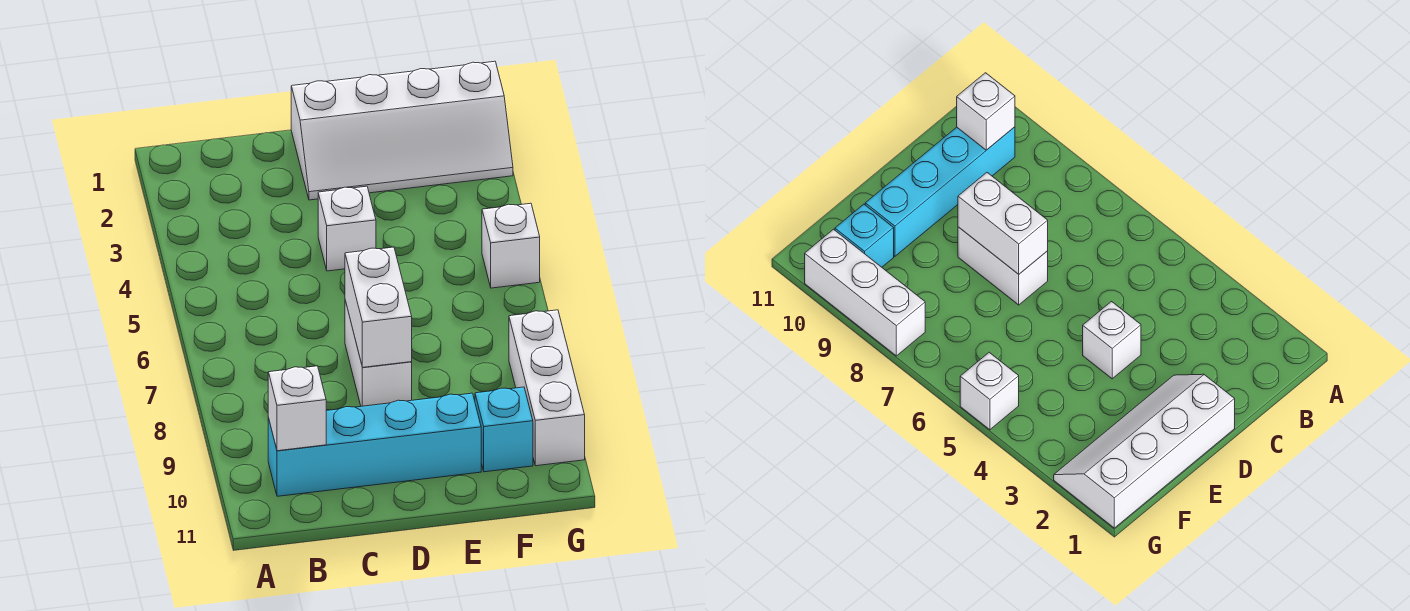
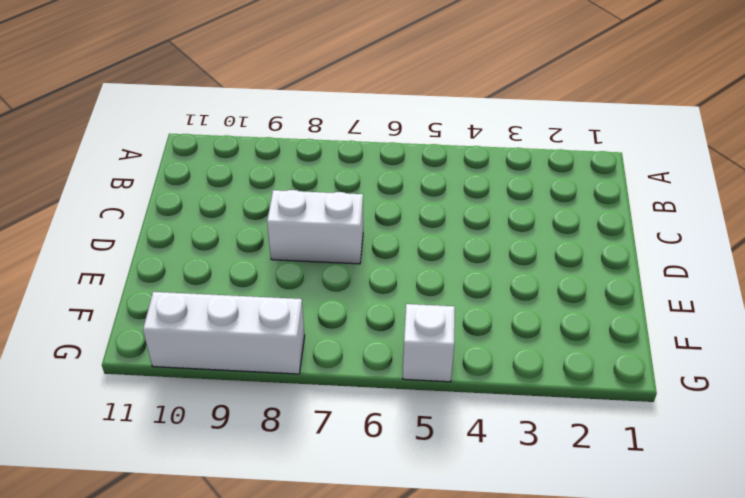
none -> cyan brick B10:E10 level 1
none -> white slope D1:G2 level 1 top 1

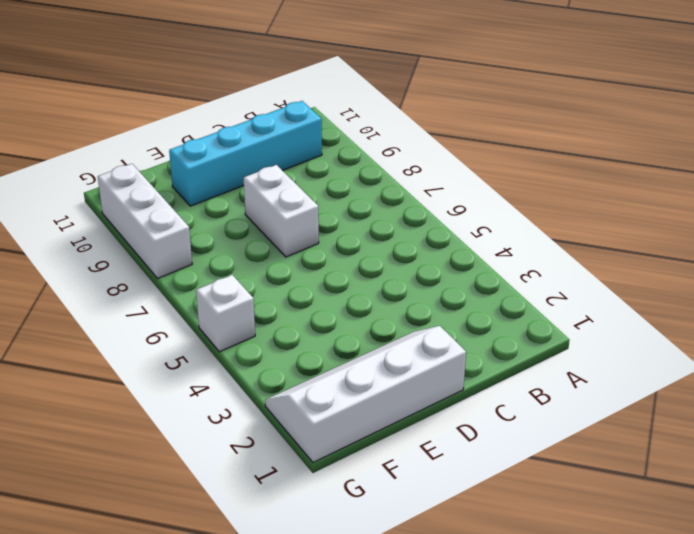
none -> white brick D4 level 1
none -> cyan brick F10 level 1

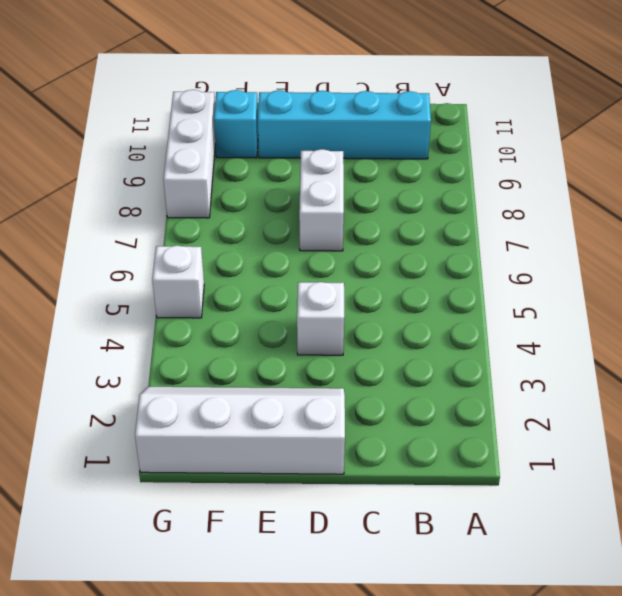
none -> white brick B10 level 2
none -> white brick D7:D8 level 2

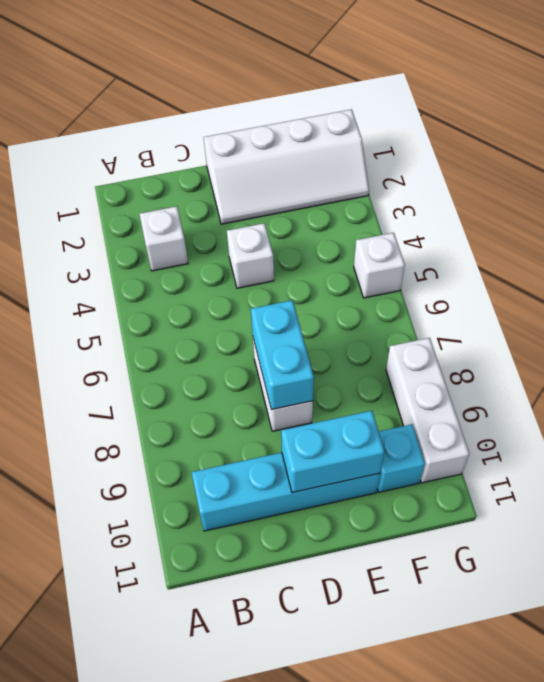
white brick B3 level 1 -> white brick B10 level 2
cyan brick D7:D8 level 2 -> white brick D7:D8 level 2
cyan brick D10:E10 level 2 -> none

